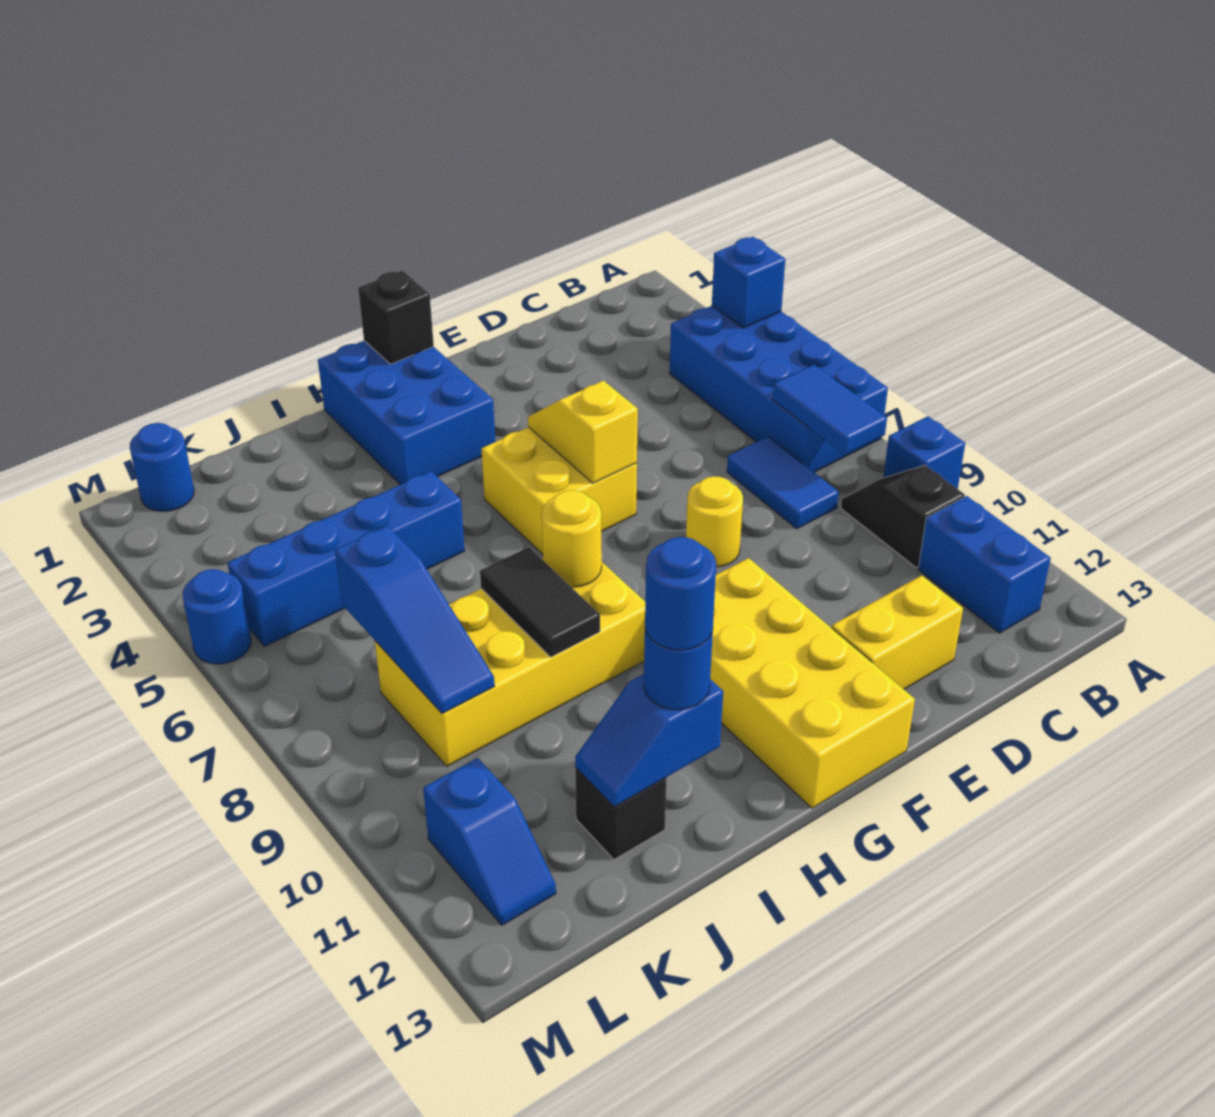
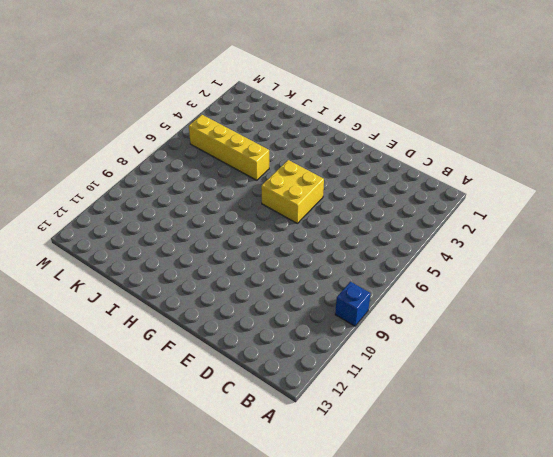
yellow brick I5:L5 level 1 -> blue brick I5:L5 level 1
none -> blue brick A4:B7 level 1
none -> black slope B9:B10 level 1 top 10
none -> blue brick B11:B12 level 1

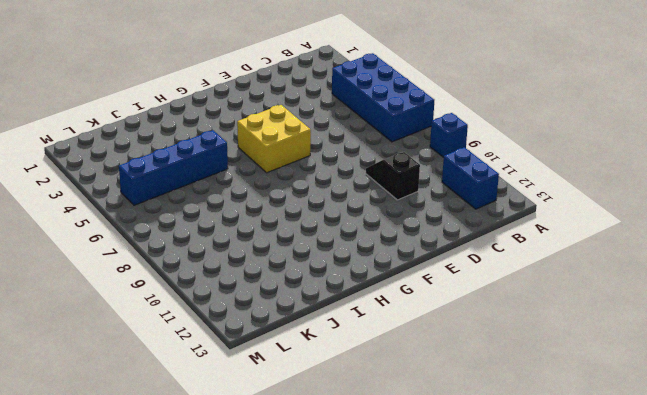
black slope D9:D10 level 1 top 10 -> black slope B9:B10 level 1 top 10
none -> blue tile C7:C8 level 1
none -> yellow brick D12:E12 level 1
none -> yellow round brick E8 level 1

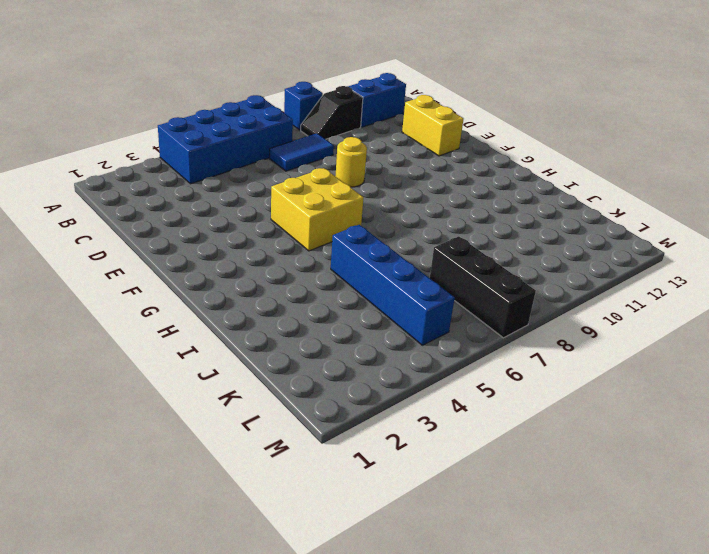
black brick K7:M7 level 1 -> none
none -> yellow brick F10:G13 level 1
none -> blue brick G1:H3 level 1
none -> yellow brick H8:K9 level 1

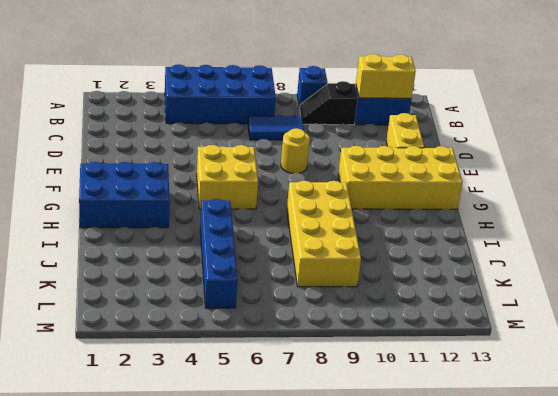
yellow brick B11:B12 level 2 -> none
none -> black brick J12 level 1
none -> blue round brick L1 level 1
none -> blue slope L11:L12 level 1 top 11

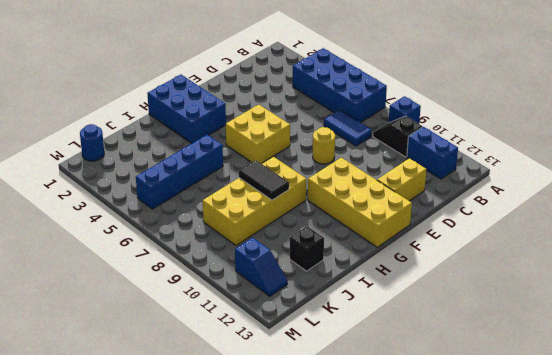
none -> blue round brick M5 level 1
none -> blue brick A4 level 2
none -> blue tile B7:B8 level 2

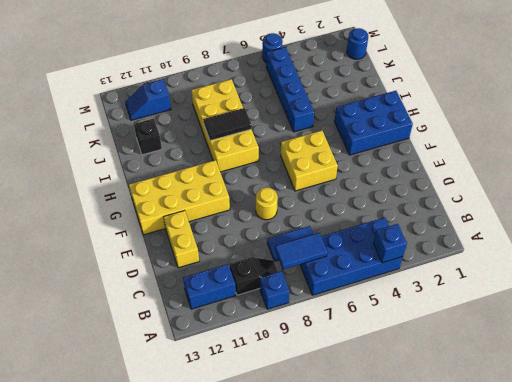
none -> yellow slope F5:F6 level 2 top 6
none -> black brick G1 level 2
none -> yellow round brick H8 level 2

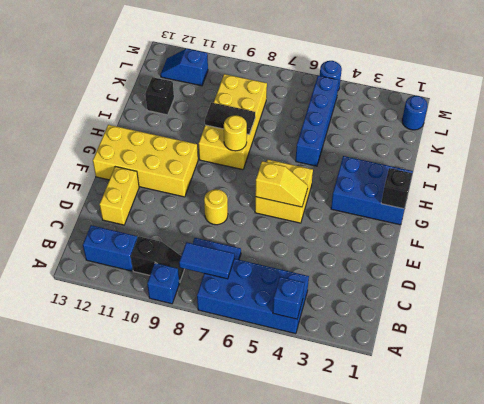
none -> blue slope I12:J12 level 2 top I
none -> blue slope K7:K9 level 2 top 7
none -> blue round brick I12 level 3

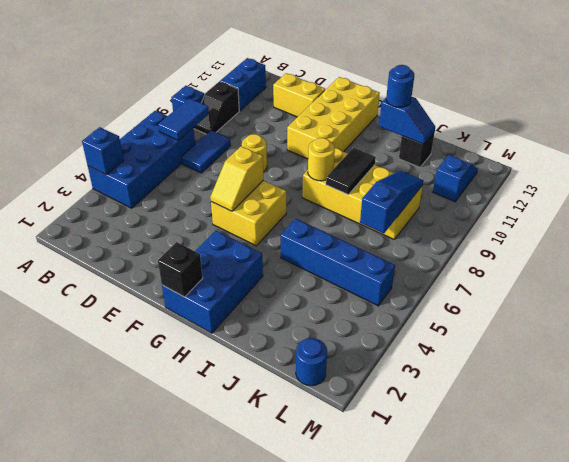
none -> blue round brick M5 level 1
none -> blue round brick I12 level 4

